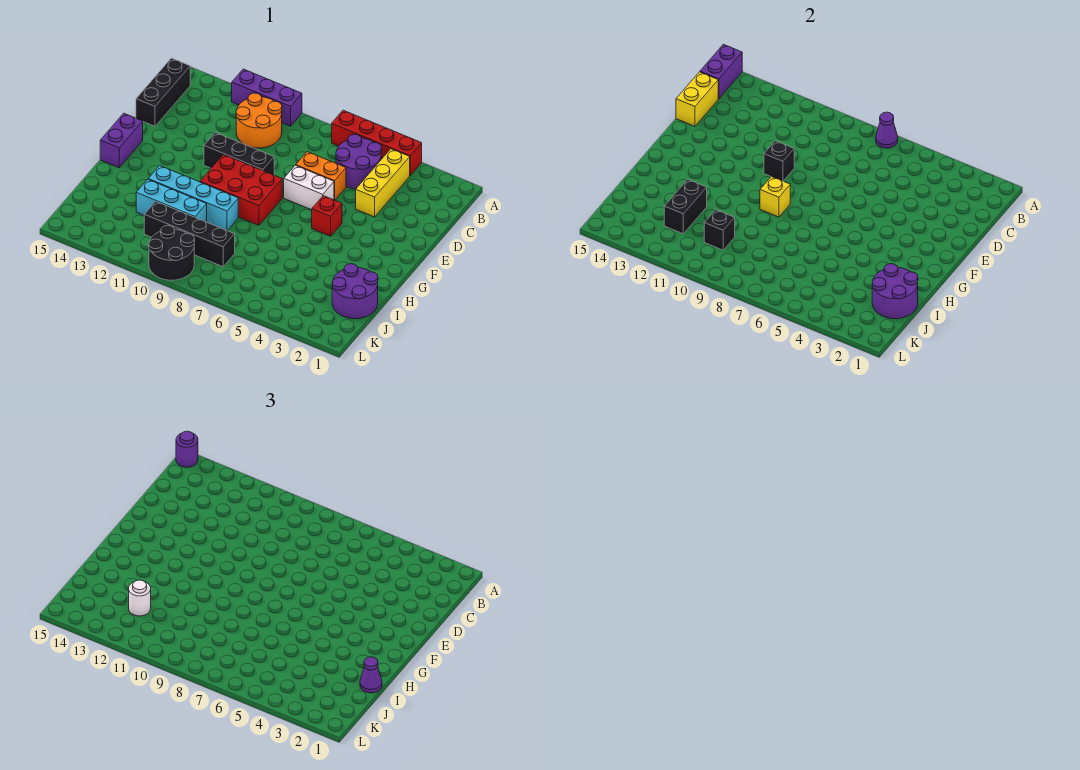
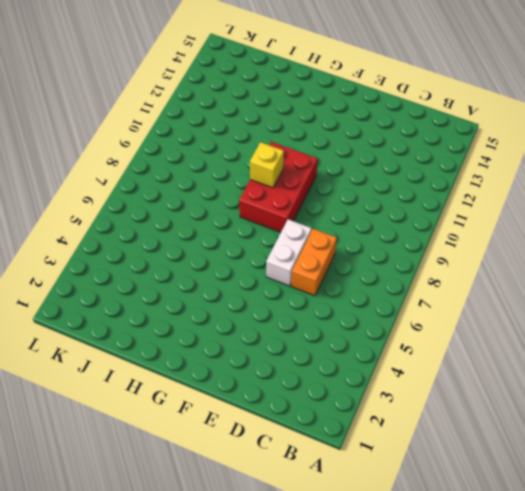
none -> red brick A4:A7 level 1
none -> purple brick A10:A12 level 1
none -> yellow brick B4:D4 level 1

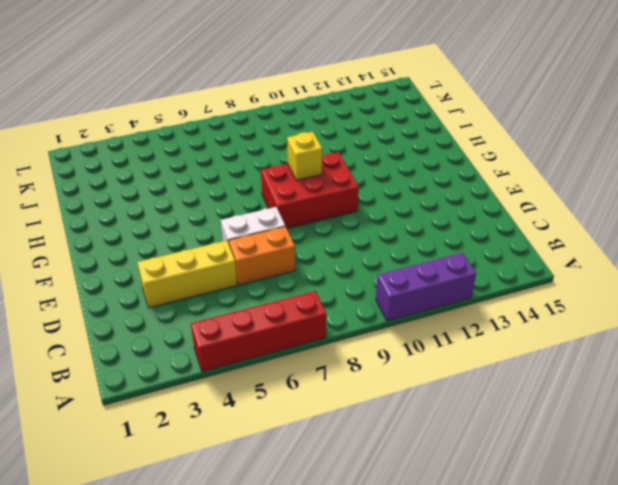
yellow brick D3:D5 level 1 -> yellow brick B4:D4 level 1
none -> purple round brick B5:C6 level 1
none -> orange round brick B10:C11 level 1
none -> black brick B15:D15 level 1

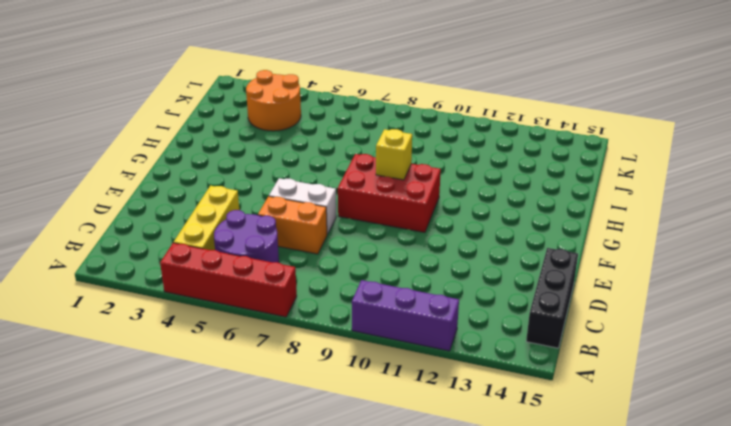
orange round brick J3:K4 level 1 -> orange round brick B10:C11 level 1
none -> black brick E9:E11 level 1
none -> red brick F5 level 1
none -> purple brick F15:G15 level 1

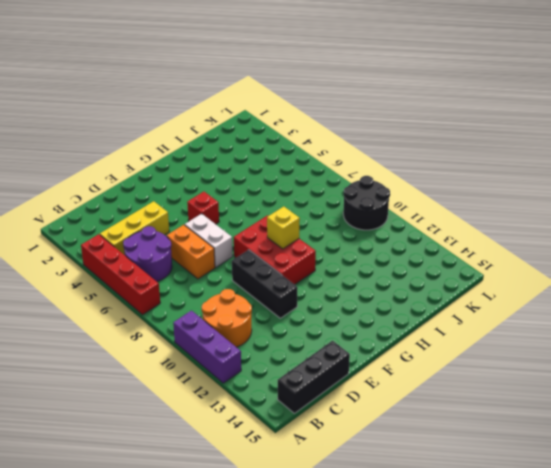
none -> purple brick F15:G15 level 1
none -> cyan brick H9:H12 level 1
none -> purple round brick I1:J2 level 1

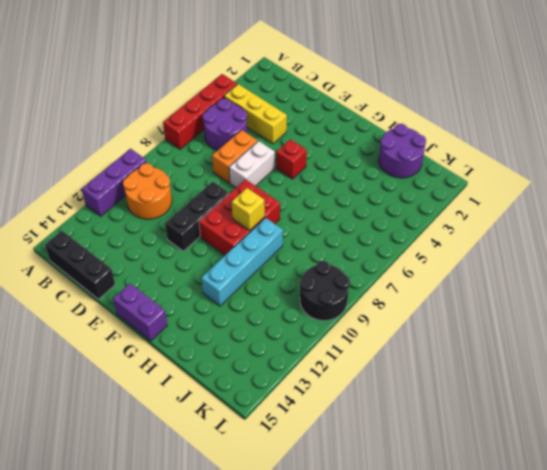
none -> cyan brick I10:I12 level 1
none -> black brick J8:J11 level 1
none -> purple cone A7 level 2

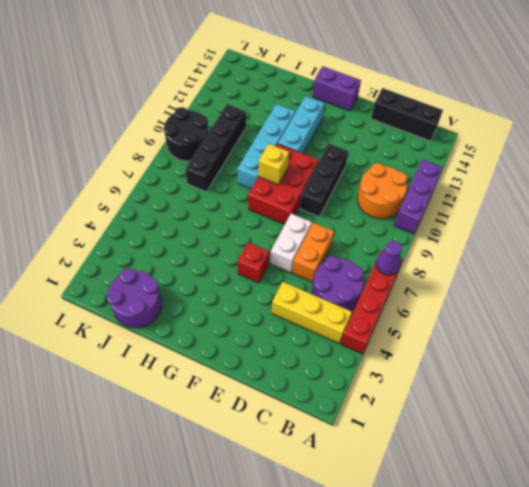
cyan brick G11:G13 level 1 -> cyan brick I10:I12 level 1
none -> purple brick A15:B15 level 2
none -> yellow brick C15:D15 level 2
none -> black brick E10 level 2

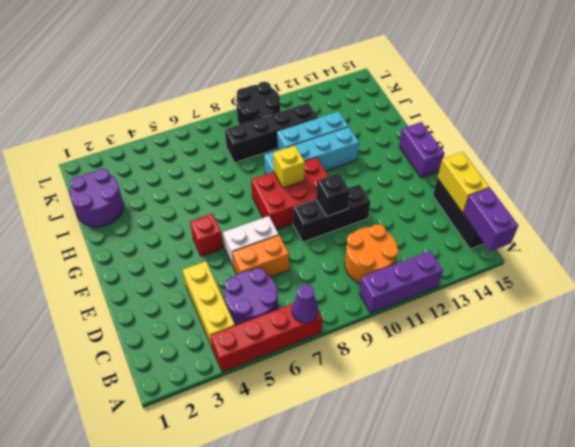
none -> purple round brick I1:J2 level 2
none -> black brick I12:J12 level 2
none -> black brick J10 level 2

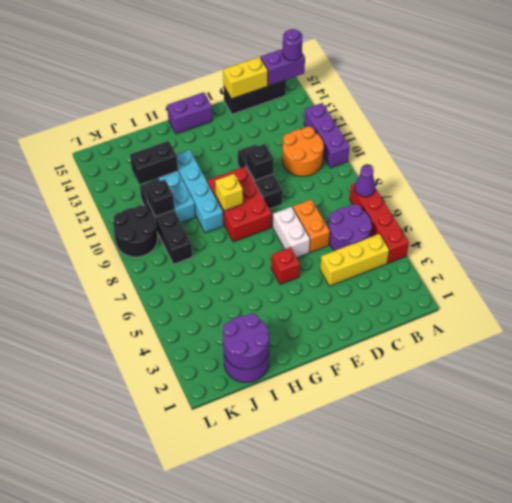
none -> purple cone I1 level 3
none -> white round brick J12 level 3

